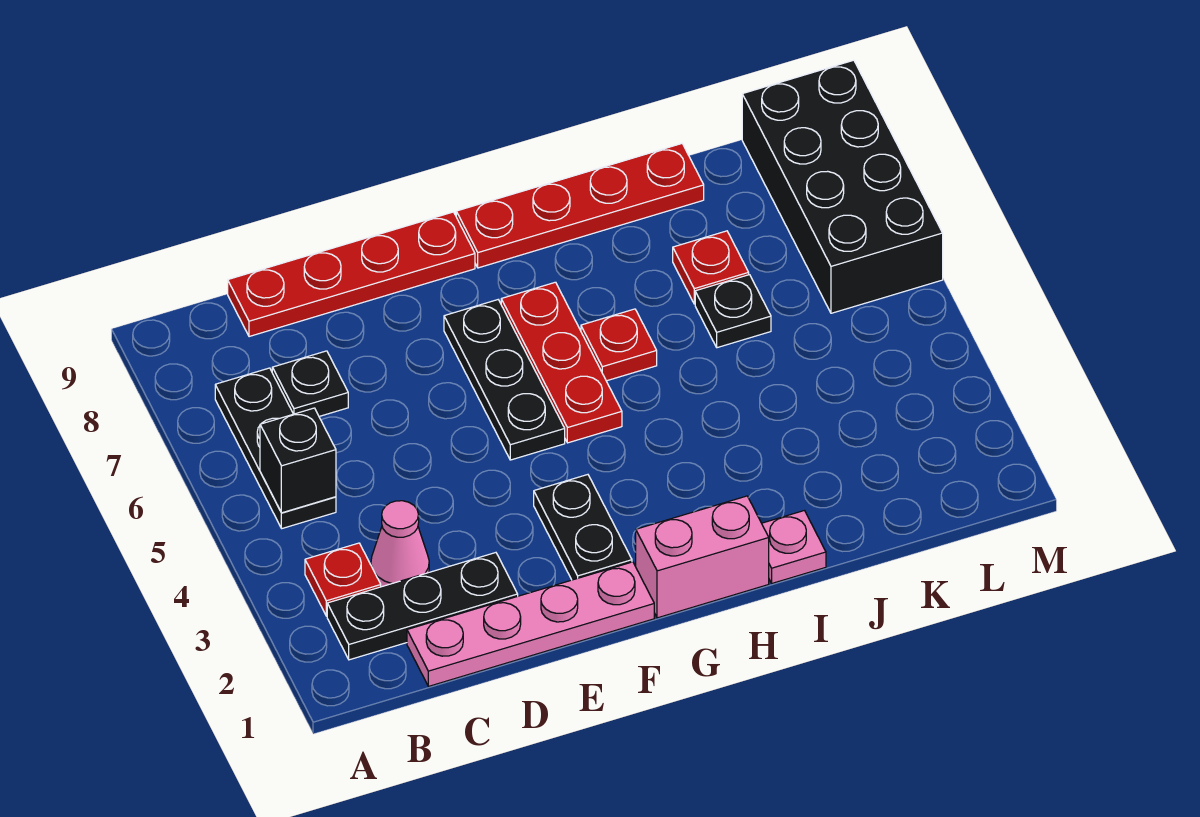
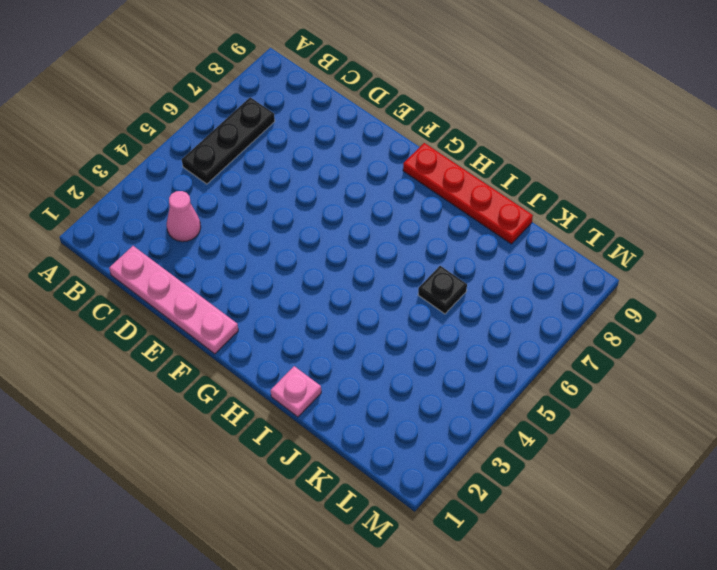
none -> black plate B2:D2 level 1
none -> red plate B3 level 1
none -> black plate C7 level 1

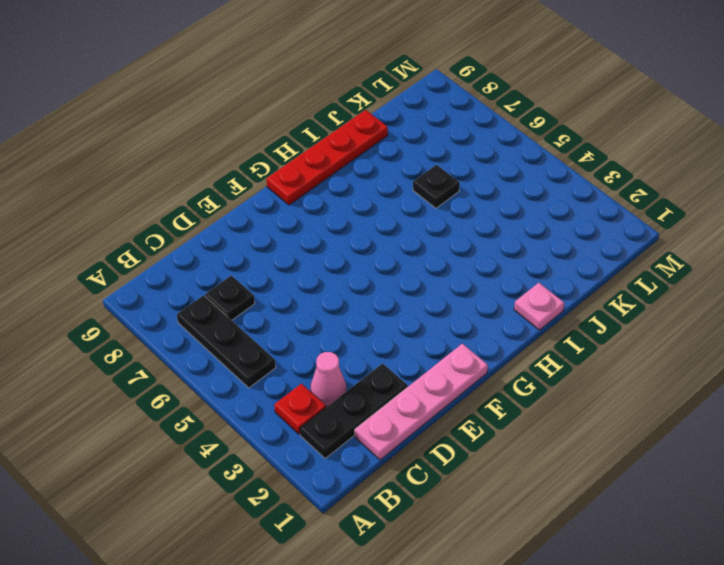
none -> red plate C9:F9 level 1
none -> black plate F2:F3 level 1
none -> black plate F5:F7 level 1

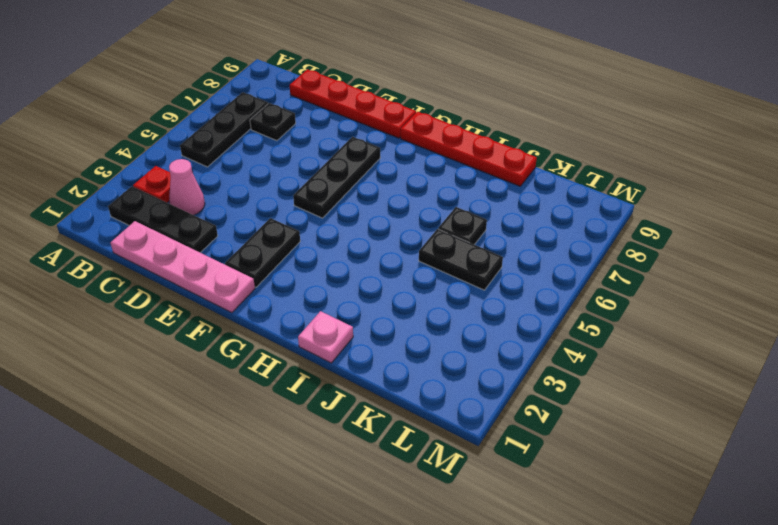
black plate J5:K5 level 1 -> none
none -> pink brick G1:H1 level 1
none -> red plate G5:G7 level 1
none -> red plate H6 level 1

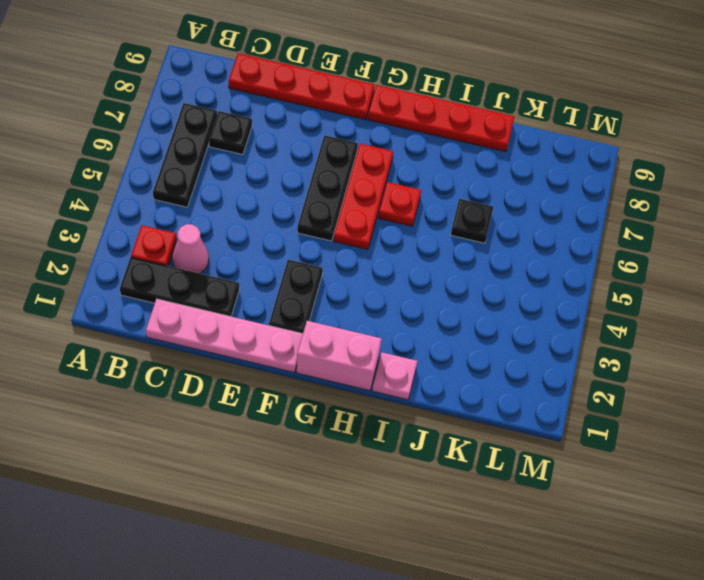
none -> red plate J7 level 1
none -> black brick L6:M9 level 1
none -> black brick B5 level 2

